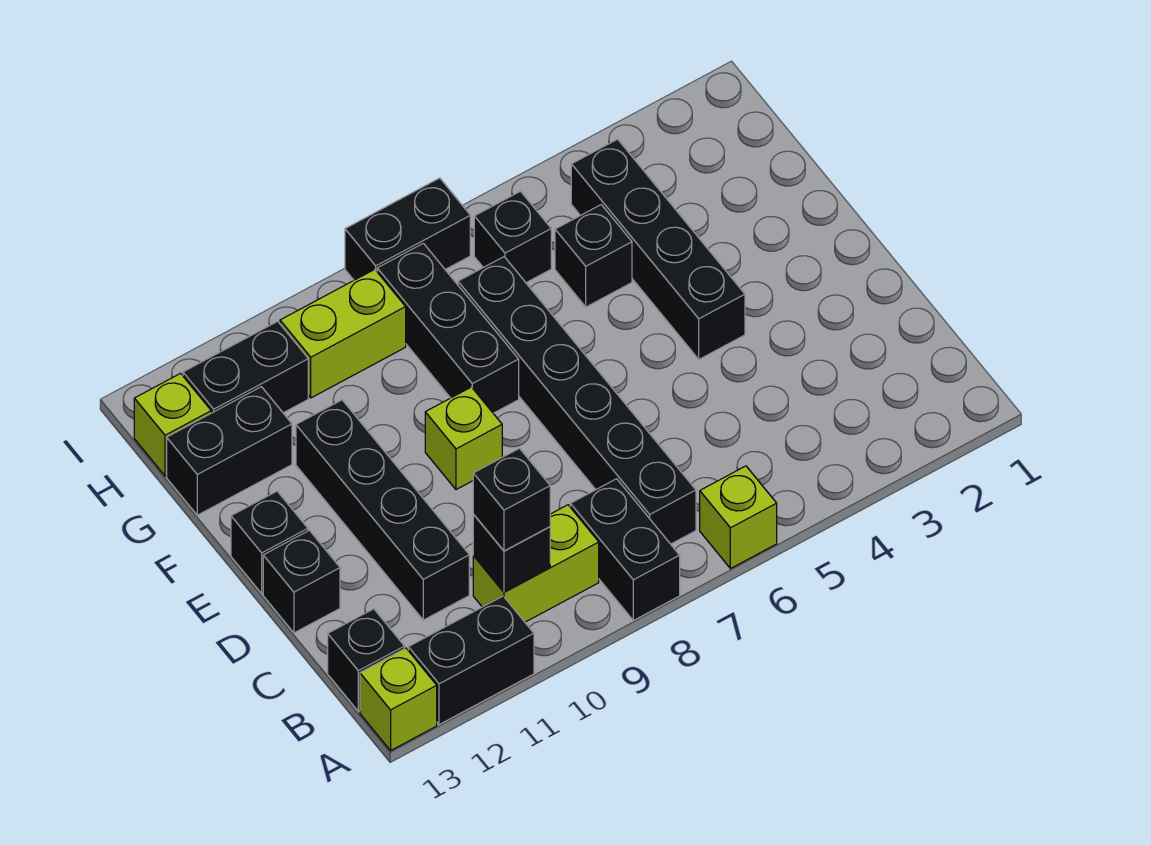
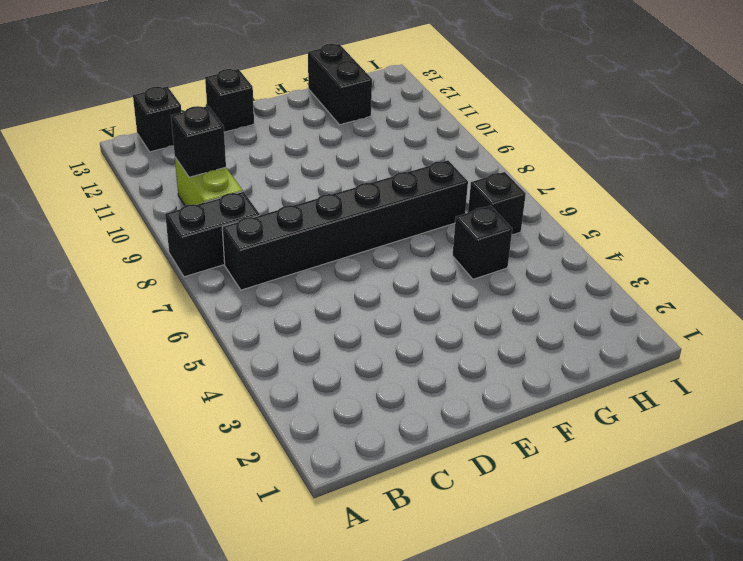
none -> lime brick A6 level 1
none -> black brick A11:A12 level 1
none -> lime brick A13 level 1

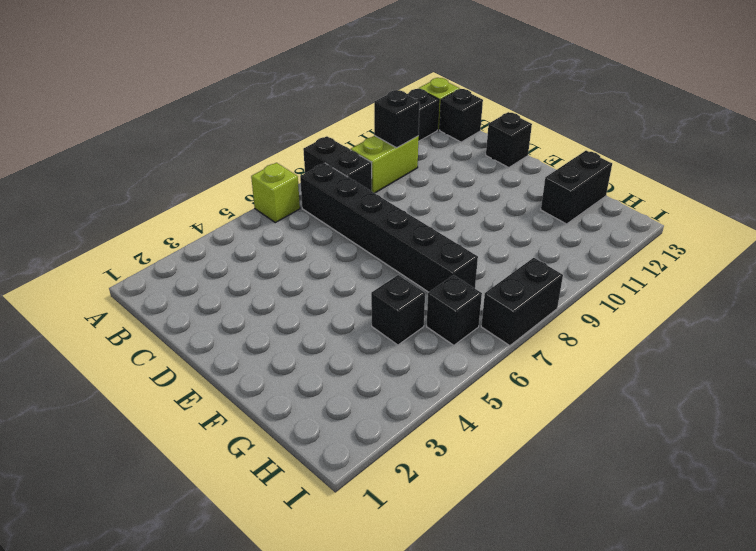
none -> black brick C11:F11 level 1
none -> black brick E4:H4 level 1
none -> lime brick E9 level 1

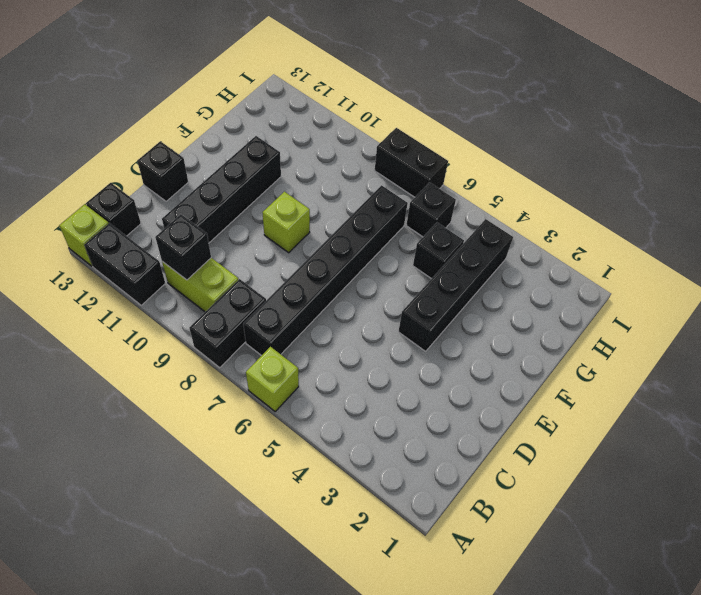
none -> black brick E13 level 1
none -> black brick F8:H8 level 1
none -> black brick G12:G13 level 1

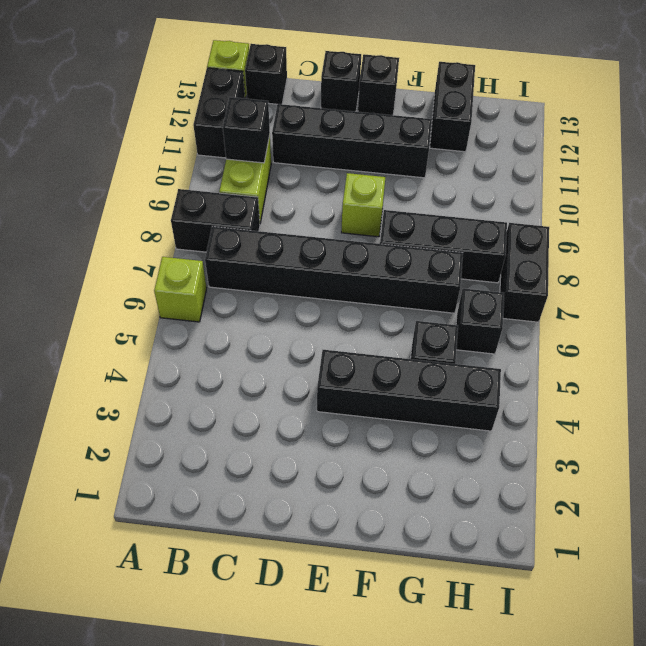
none -> lime brick H9:H10 level 1
none -> black brick H11:H12 level 1
none -> lime brick H13 level 1

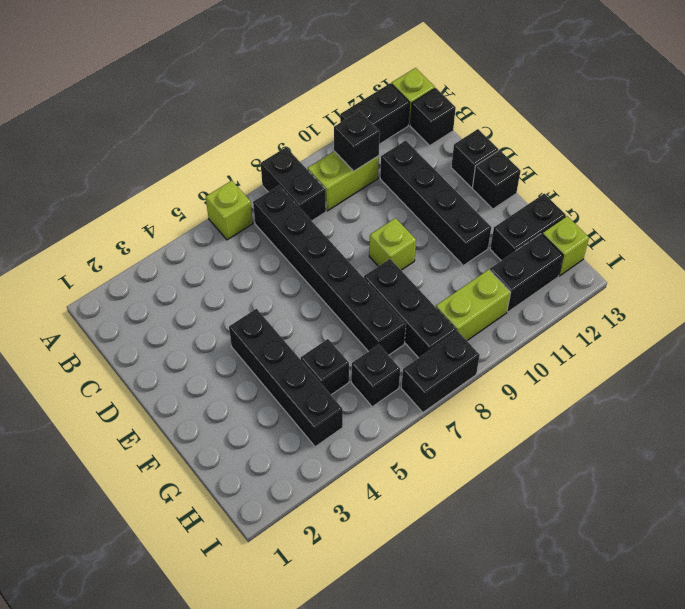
none -> black brick B10 level 3

